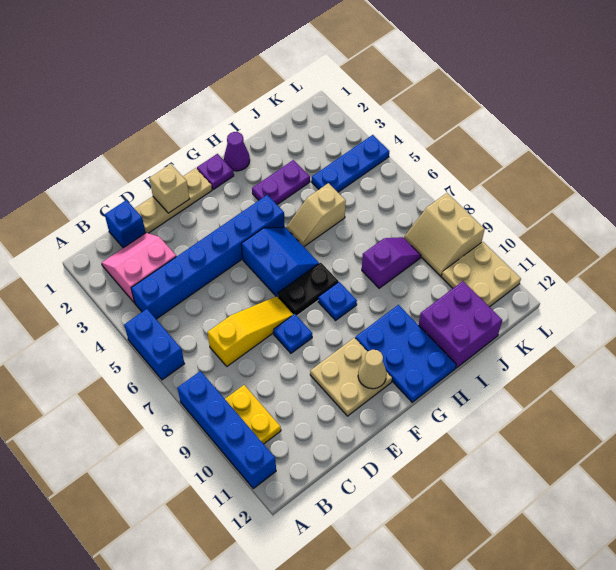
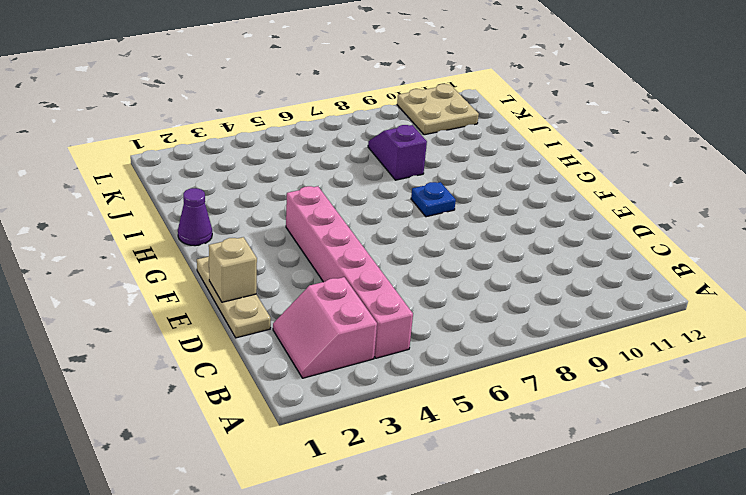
pink brick B4:G4 level 1 -> blue brick B4:G4 level 1
none -> blue brick A5:A6 level 1
none -> blue brick A8:A11 level 1
none -> yellow plate B9:B10 level 1

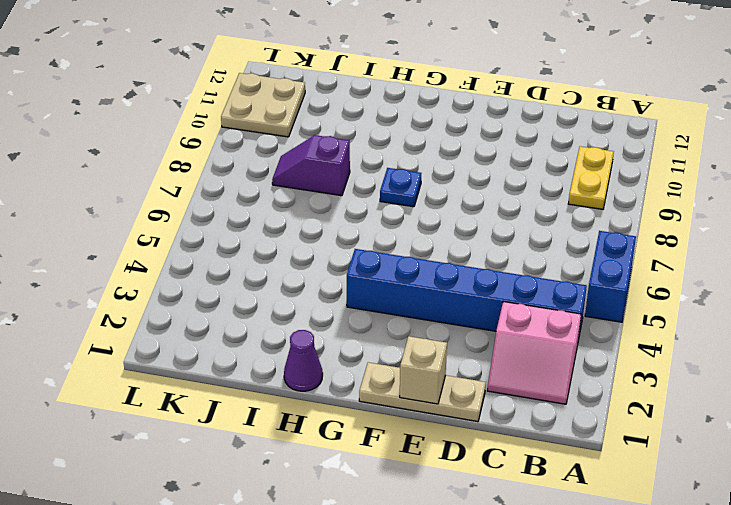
none -> blue brick A8:A11 level 1
none -> blue brick C1 level 1
none -> yellow slope C7:E7 level 1 top C

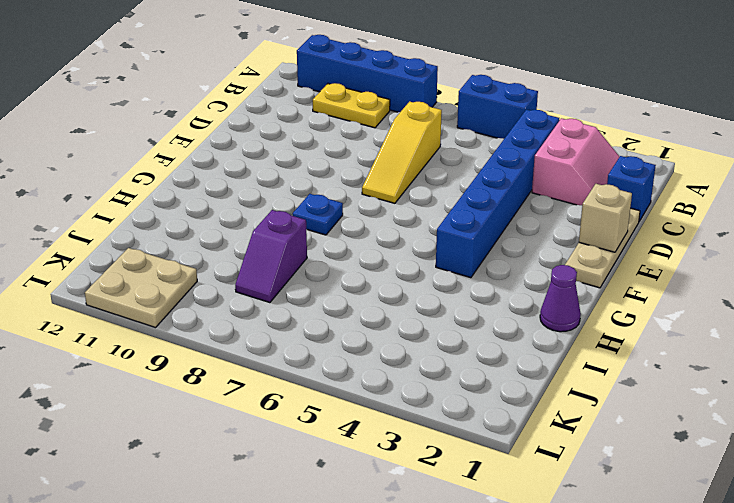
none -> blue plate E8 level 1
none -> tan plate E10:F11 level 1
none -> blue slope F5:G6 level 1 top F

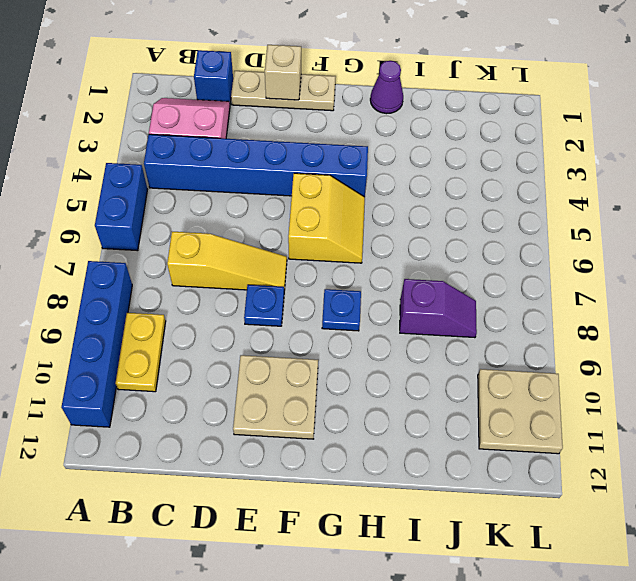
yellow slope F5:G6 level 1 top F -> blue slope F5:G6 level 1 top F
none -> black plate F7:G7 level 1
none -> purple plate G1 level 1
none -> blue plate G10:H12 level 1

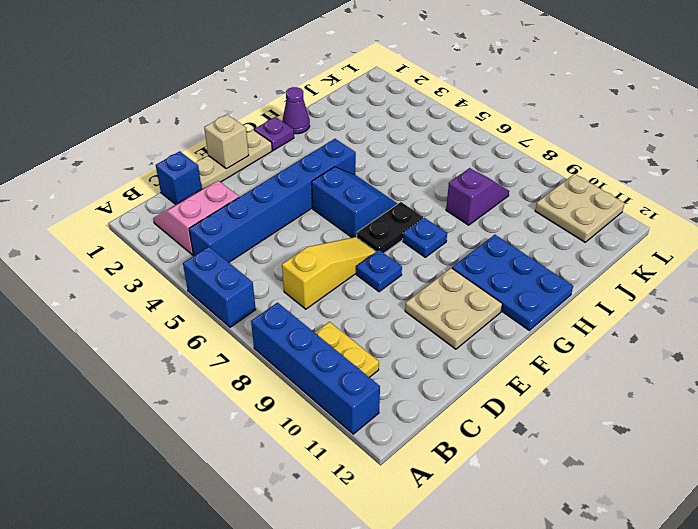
none -> purple plate H3:I3 level 1
none -> tan slope H5:I5 level 1 top I
none -> purple brick I11:J12 level 1

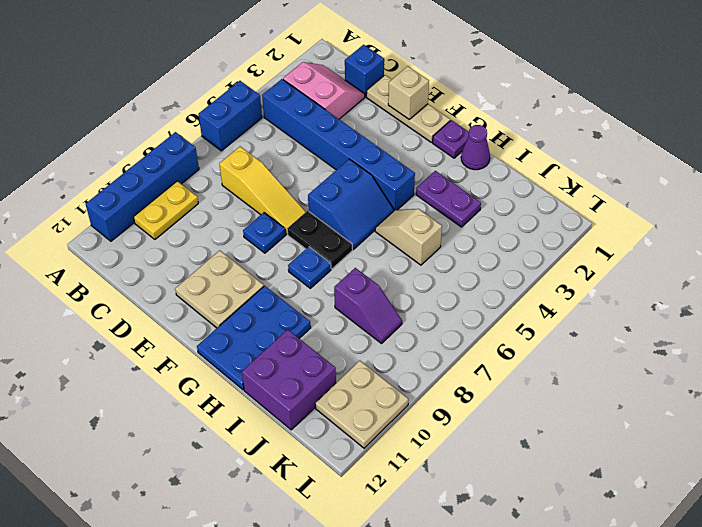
none -> blue plate J4:L4 level 1
none -> tan slope K8:L9 level 1 top L
none -> tan cone F11 level 2

